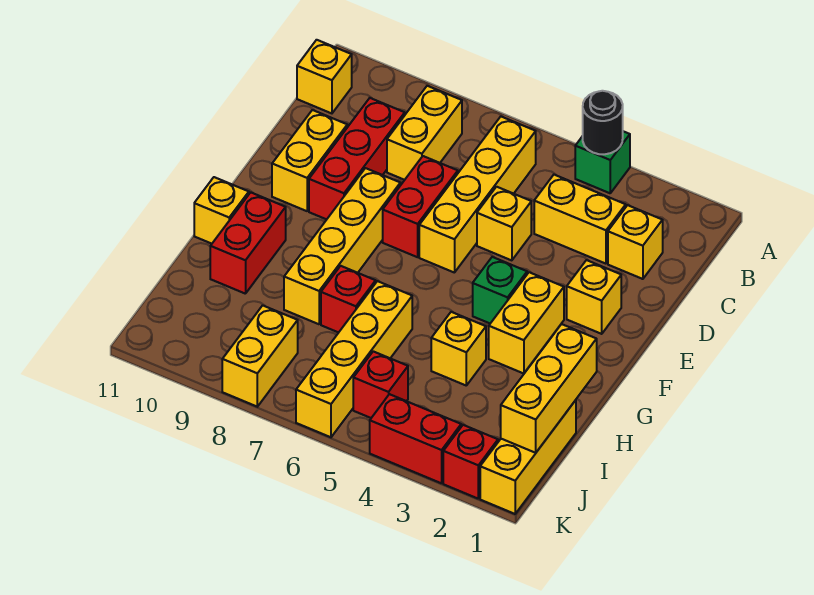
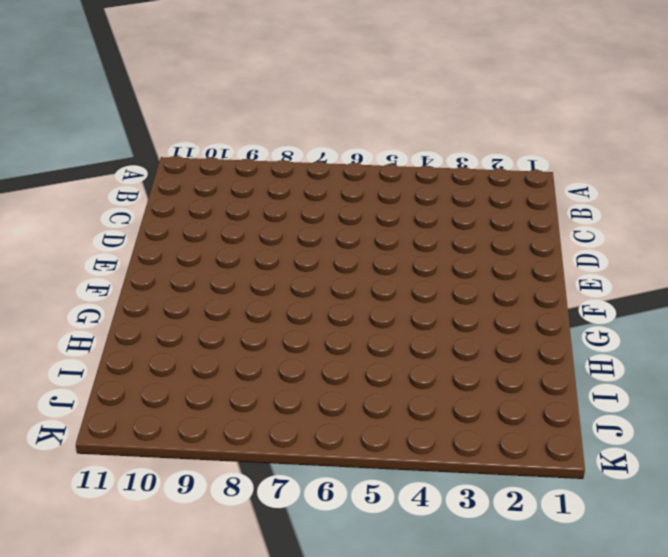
none -> green brick A4 level 1
none -> yellow brick B6:E6 level 1
none -> yellow brick B8:C8 level 1

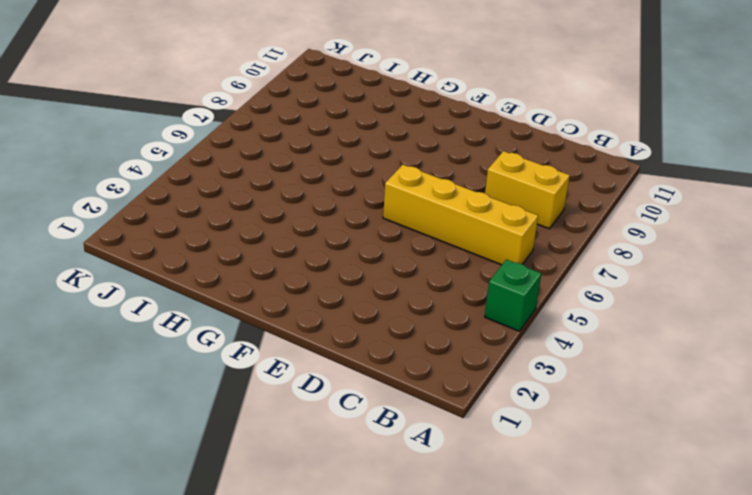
none -> yellow brick B11 level 1
none -> yellow brick C2 level 1
none -> yellow brick C3:C4 level 1

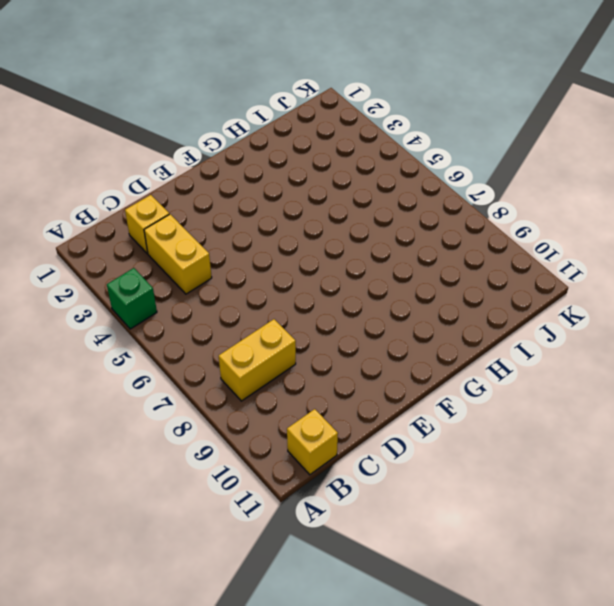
none -> yellow brick B6:E6 level 1
none -> red brick C9:E9 level 1
none -> yellow brick D5 level 1

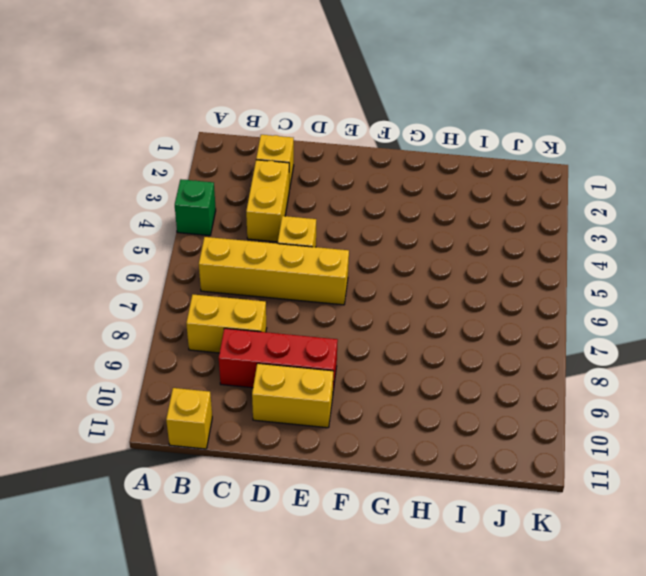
none -> red brick D7:E7 level 1
none -> yellow brick E2 level 1
none -> yellow brick E8:H8 level 1

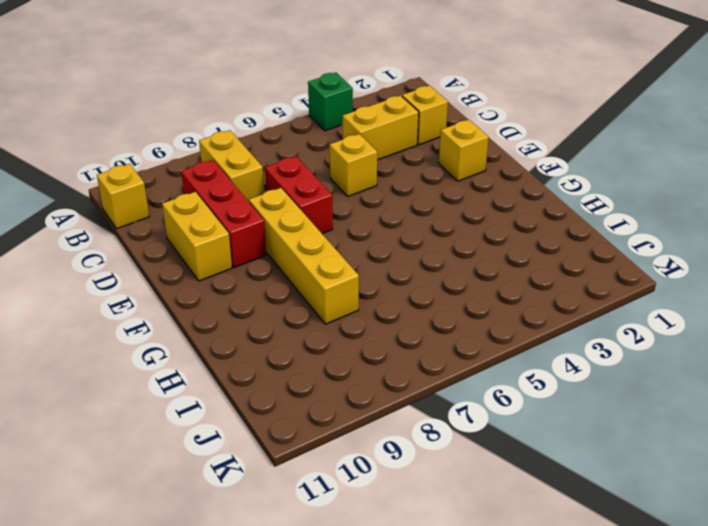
none -> yellow brick B6:E6 level 1
none -> yellow brick F3:G3 level 1
none -> green brick F4 level 1

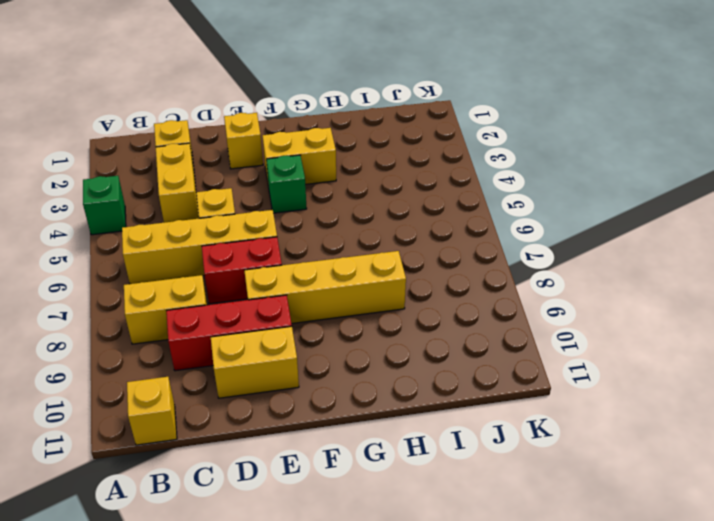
none -> red brick G10:H10 level 1
none -> yellow brick G11 level 1
none -> yellow brick H4 level 1

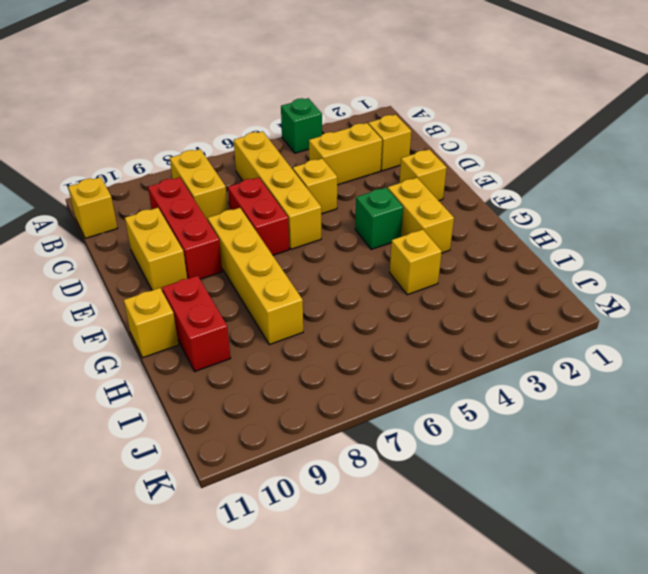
none -> yellow brick H6:K6 level 1
none -> red brick H7 level 1
none -> yellow brick I1:K1 level 1

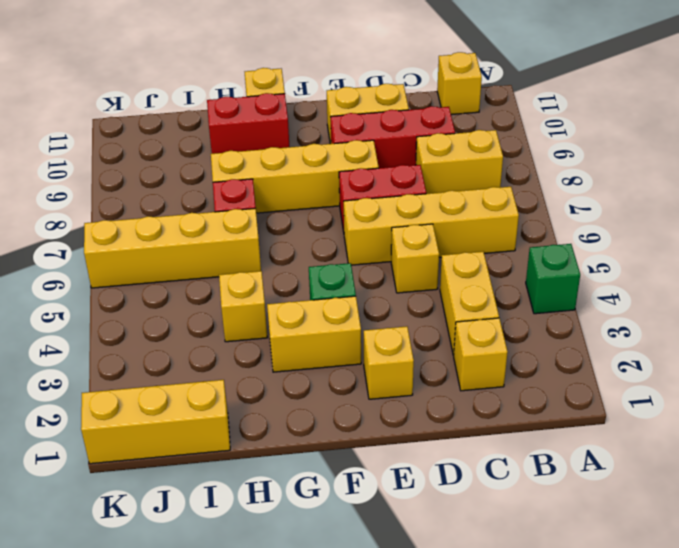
none -> red brick J5 level 1
none -> yellow brick J8:K8 level 1
none -> red brick K2 level 1

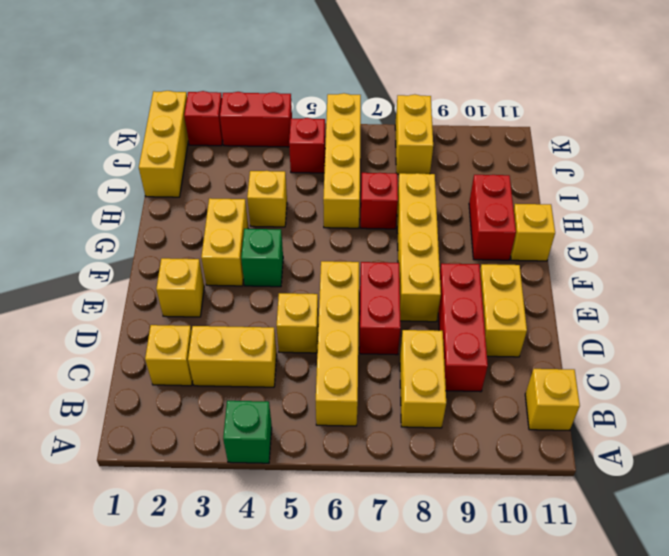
none -> black round brick A4 level 2
none -> yellow brick H1:J1 level 2

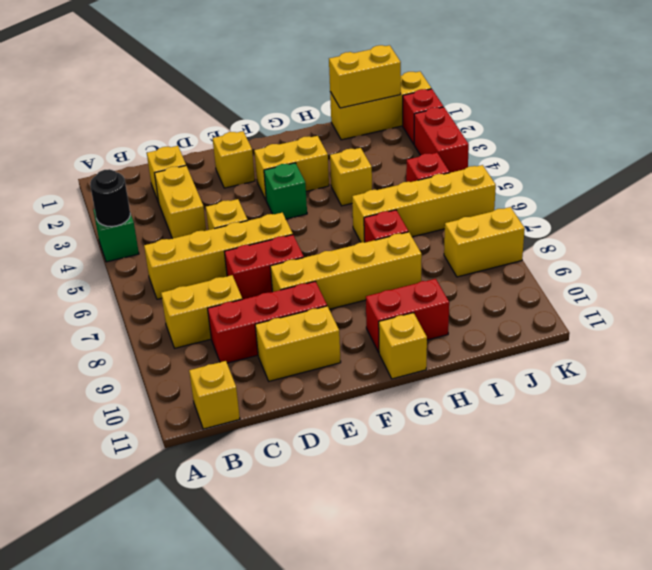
yellow brick I1:J1 level 2 -> yellow brick H1:J1 level 2

